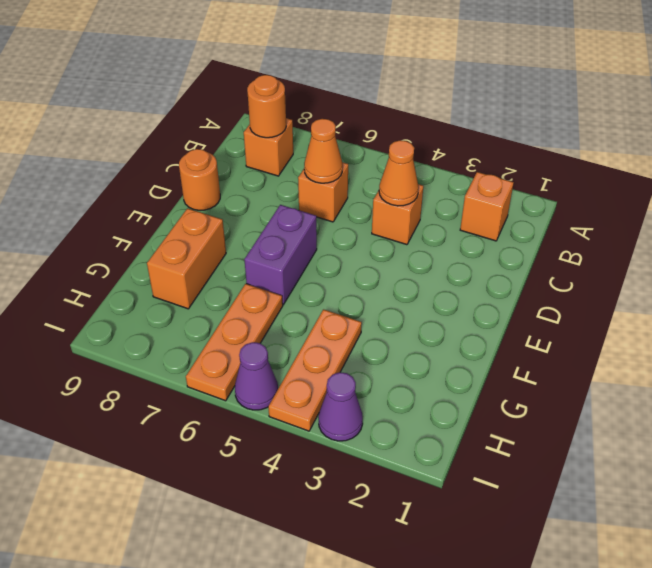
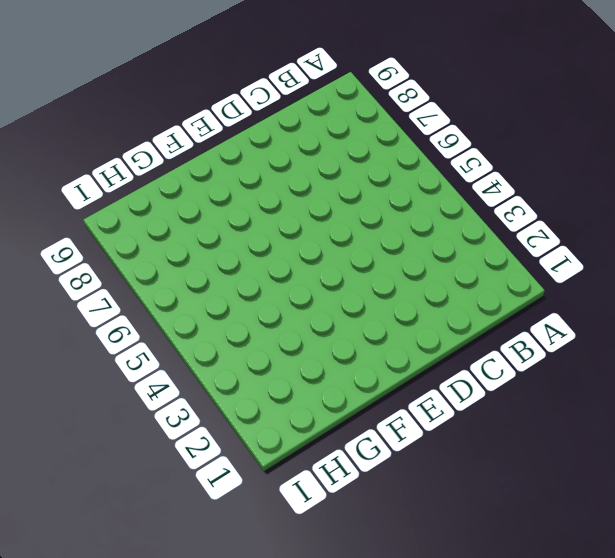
none -> orange brick B2 level 1
none -> orange brick B8 level 1
none -> orange brick C4 level 1

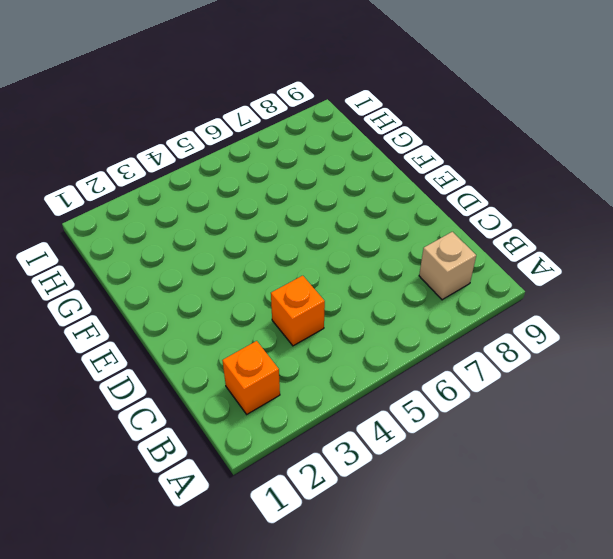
tan brick B8 level 1 -> orange brick B8 level 1
none -> orange brick C6 level 1
none -> orange round brick D9 level 1
none -> purple brick E6:F6 level 1

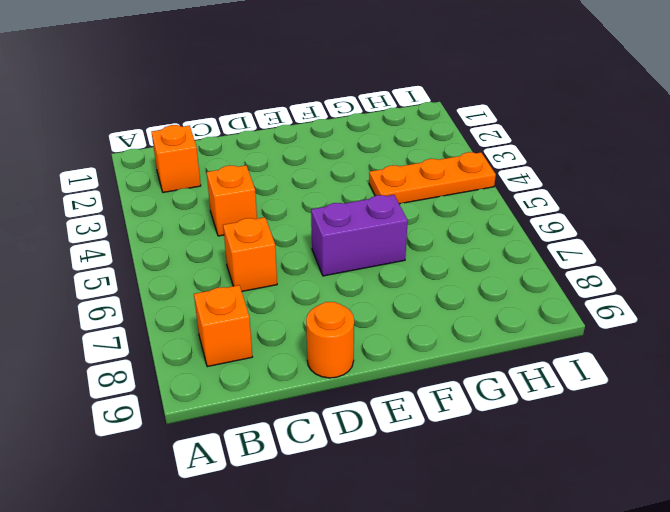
none -> orange brick F8:G8 level 1
none -> orange plate G6:I6 level 1
none -> purple cone I3 level 1

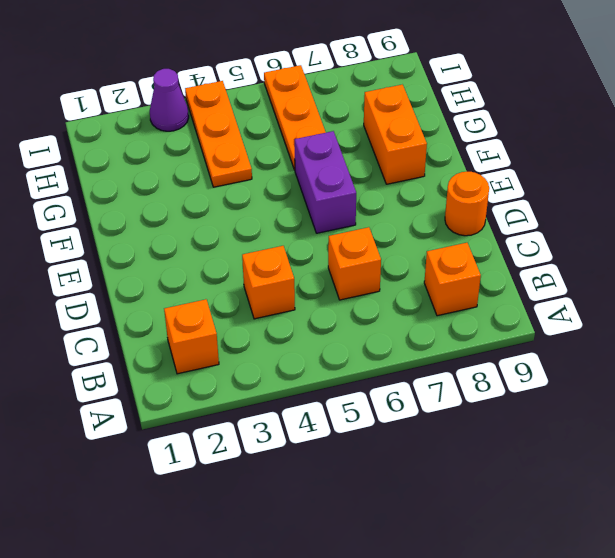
none -> purple cone I5 level 1
none -> orange round brick B8 level 2
none -> orange cone C4 level 2

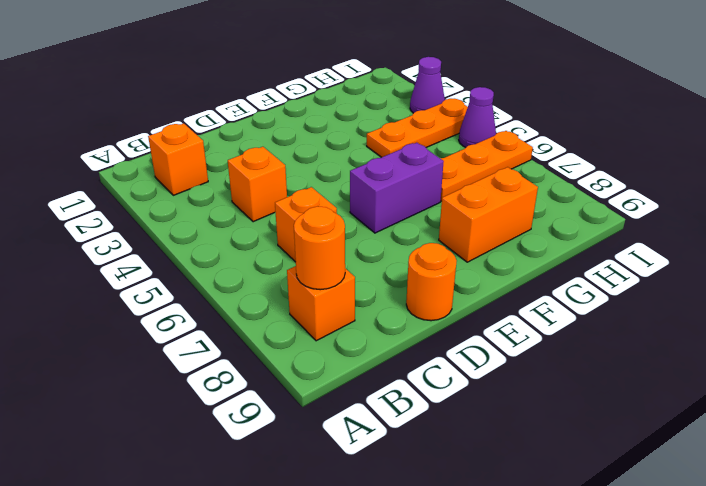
none -> orange cone C4 level 2
none -> orange cone C6 level 2

